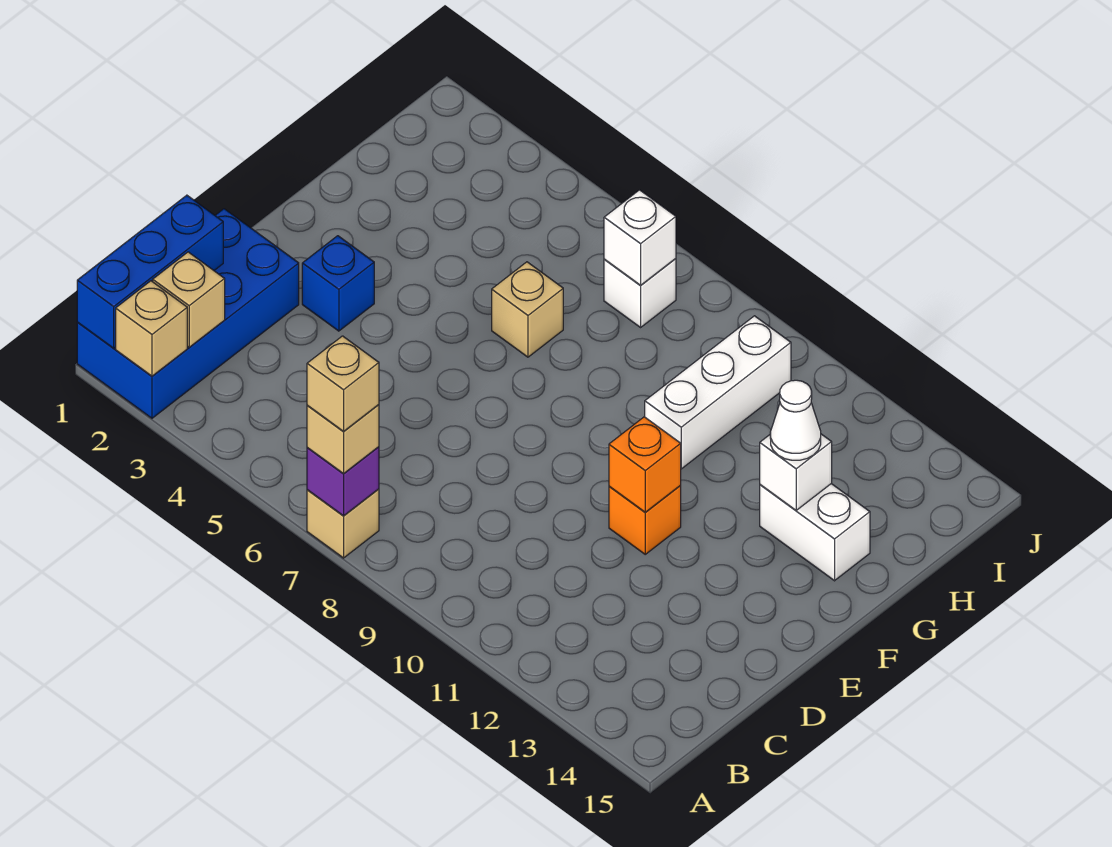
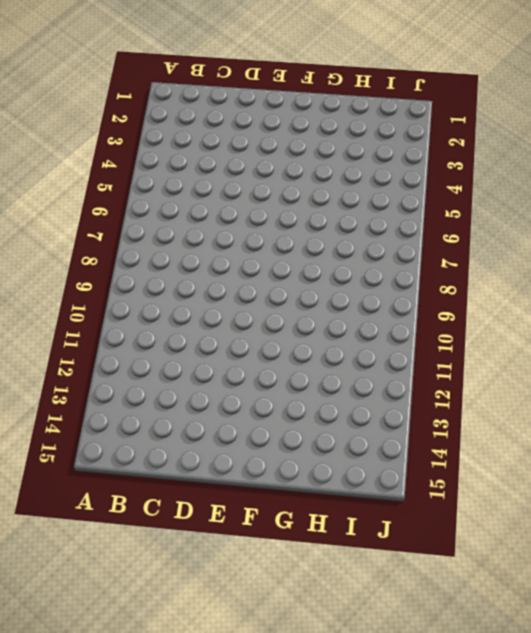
none -> blue brick A1:D2 level 1
none -> tan brick A7 level 1
none -> blue brick E3 level 1

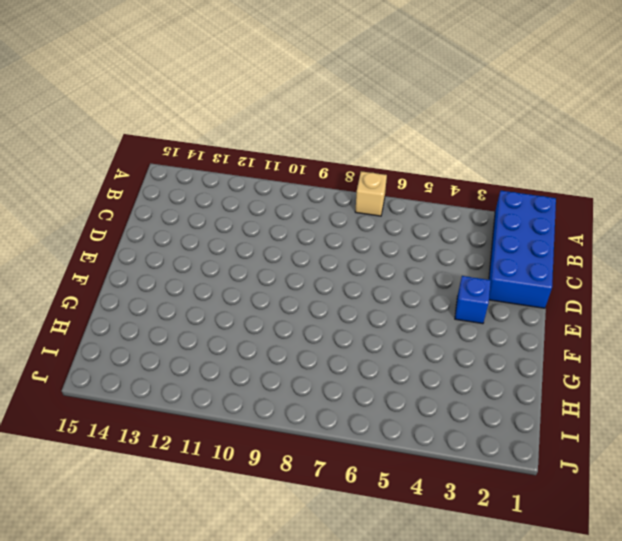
none -> orange brick E11 level 1
none -> tan brick G6 level 1
none -> white brick G10:I10 level 1

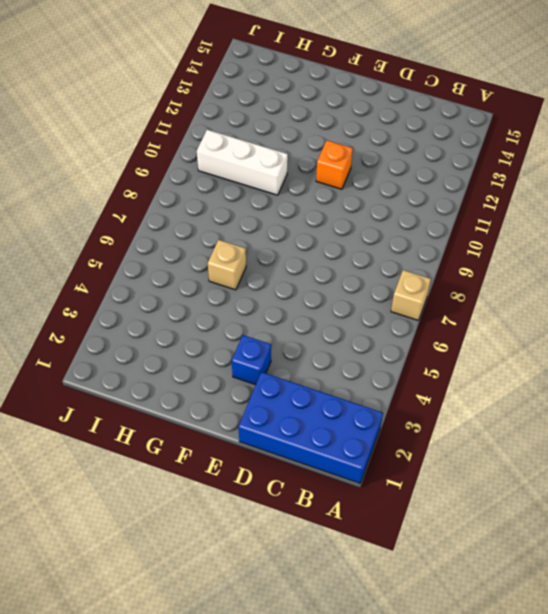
none -> white brick G13:G14 level 1
none -> white brick I7 level 1
none -> blue brick A1:C1 level 2

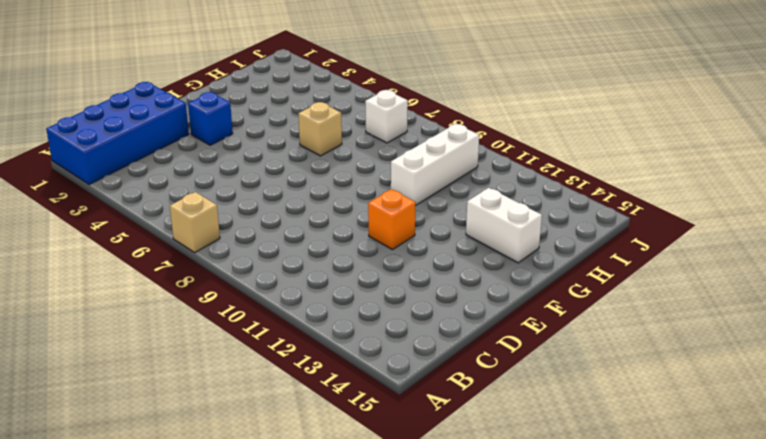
none -> blue brick A1:C1 level 2
none -> tan brick A2 level 2
none -> purple brick A7 level 2

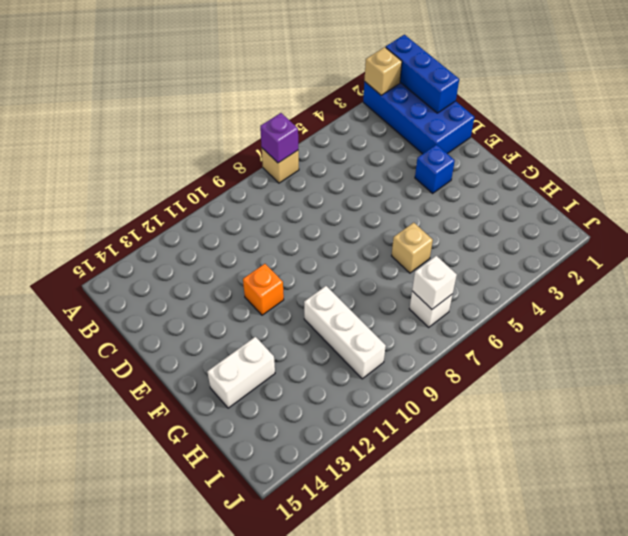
none -> tan brick B2 level 2
none -> orange brick E11 level 2
none -> white brick G13 level 2

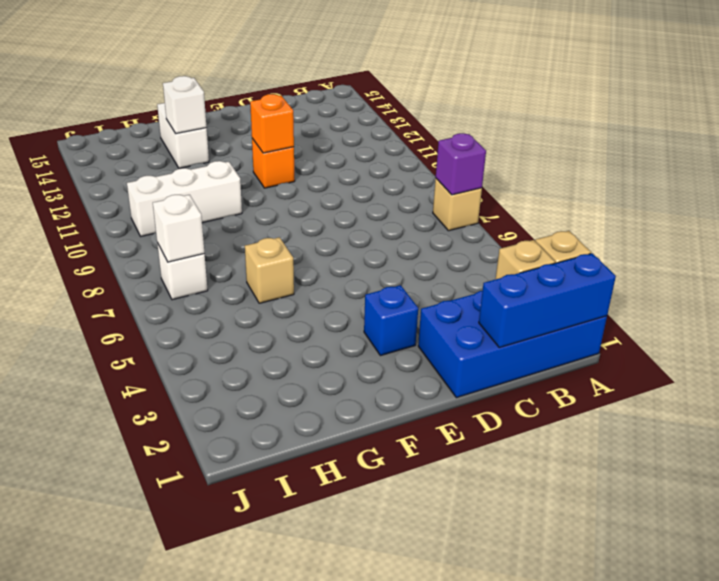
none -> tan brick A7 level 3
none -> white cone G13 level 3
none -> tan brick A7 level 4

